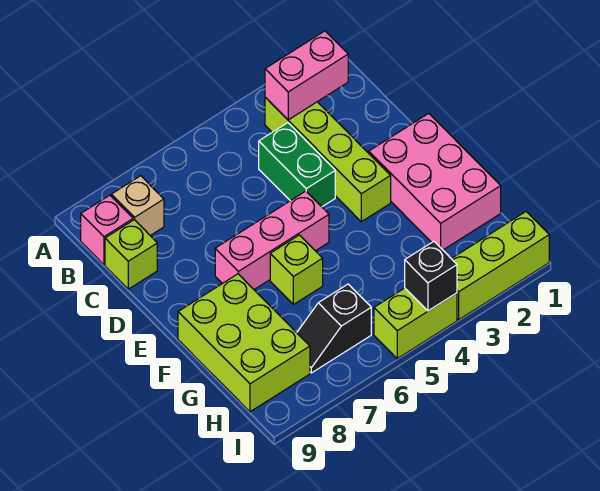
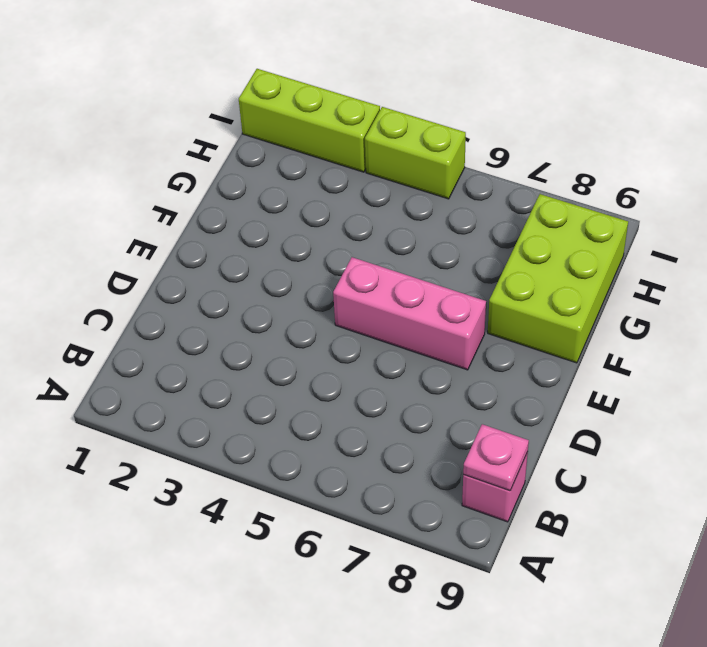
pink plate B9 level 2 -> none
none -> lime brick B3:E3 level 1
none -> tan brick B8 level 1
none -> green brick C4:D4 level 1

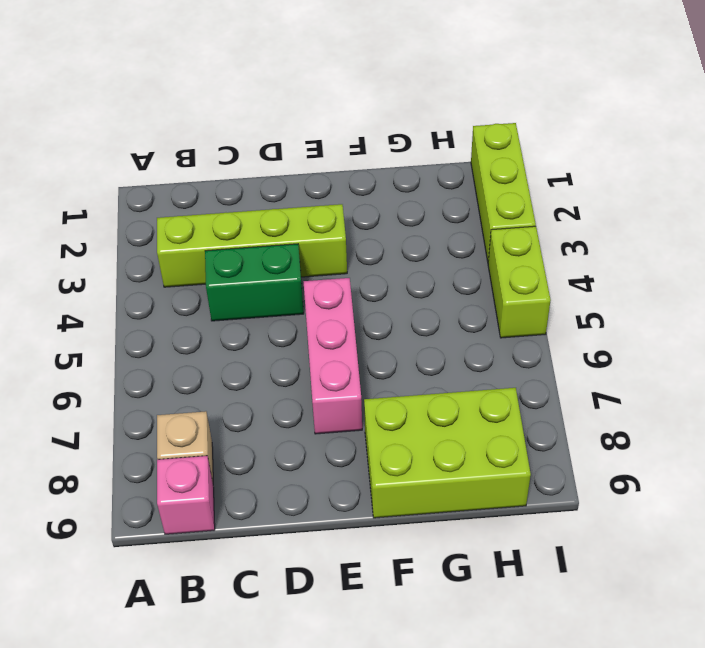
none -> lime brick C9 level 1
none -> pink brick E1:G2 level 1
none -> lime brick F6 level 1

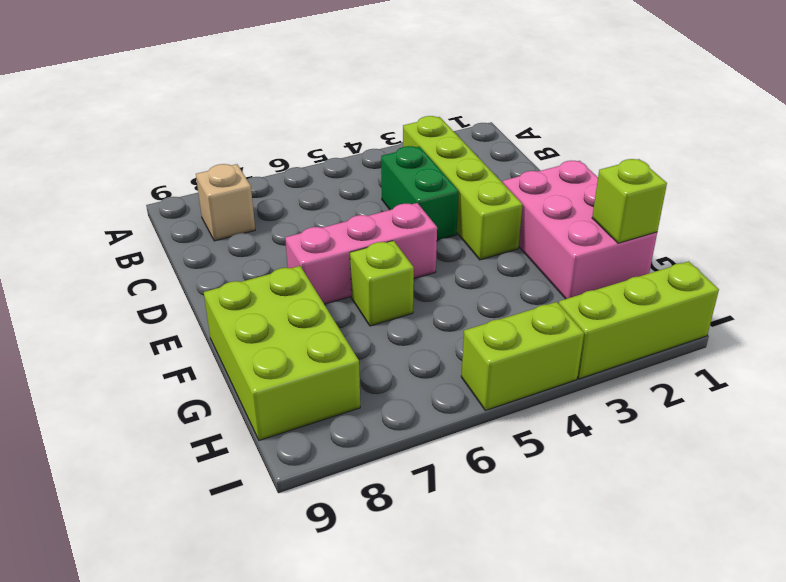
lime brick G1 level 2 -> lime brick C9 level 1
none -> pink brick B9 level 1
none -> black slope H6:H7 level 1 top 6
none -> pink brick B2:B3 level 2

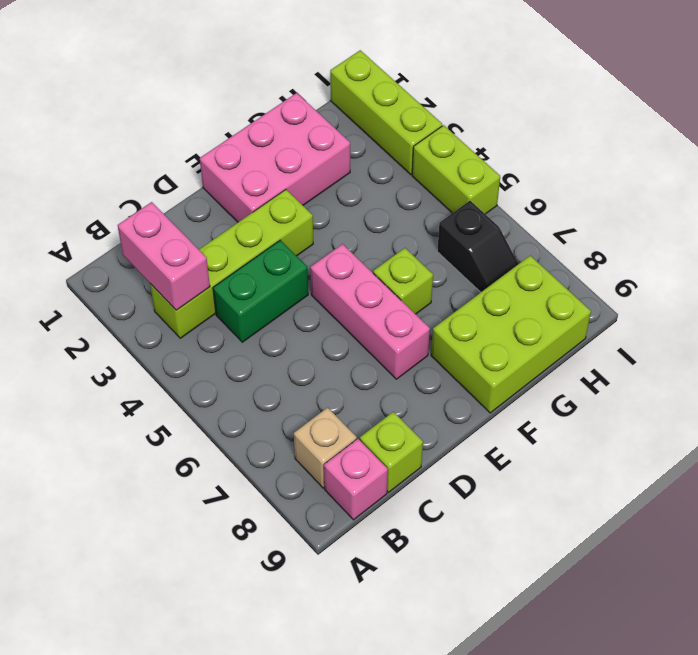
none -> black brick I4 level 2

